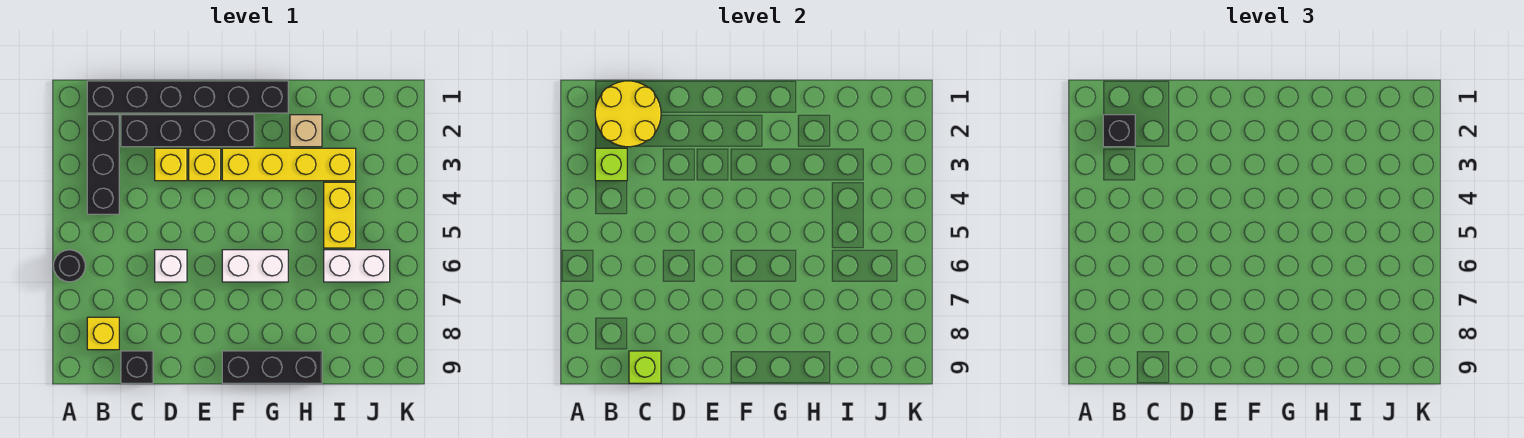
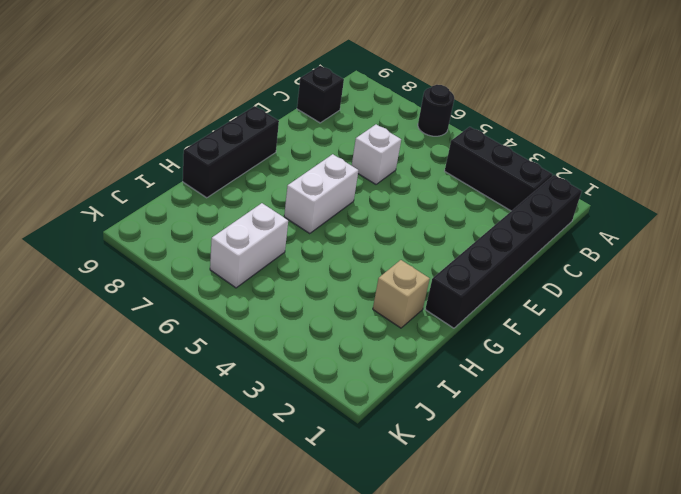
none -> yellow brick B8 level 1
none -> black brick C2:F2 level 1
none -> yellow brick D3 level 1

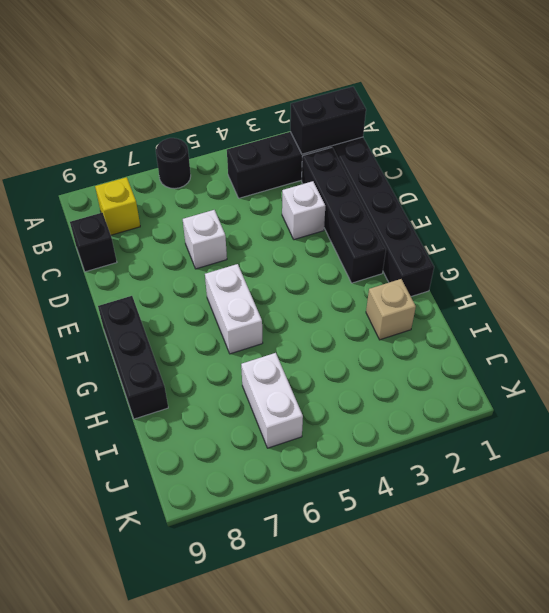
black brick B1:B2 level 2 -> yellow round brick B1:C2 level 2
white brick D3 level 1 -> yellow brick D3 level 1
none -> yellow brick E3 level 1
none -> yellow brick F3:I3 level 1
none -> yellow brick I4:I5 level 1

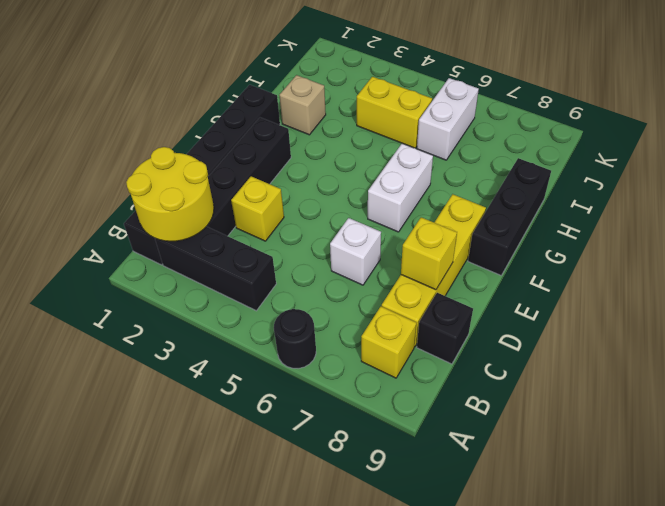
yellow brick C8:F8 level 1 -> yellow brick F3:I3 level 1
yellow brick D8 level 2 -> yellow brick E3 level 1
none -> lime brick B3 level 2
none -> lime brick C9 level 2
none -> black brick B2 level 3

